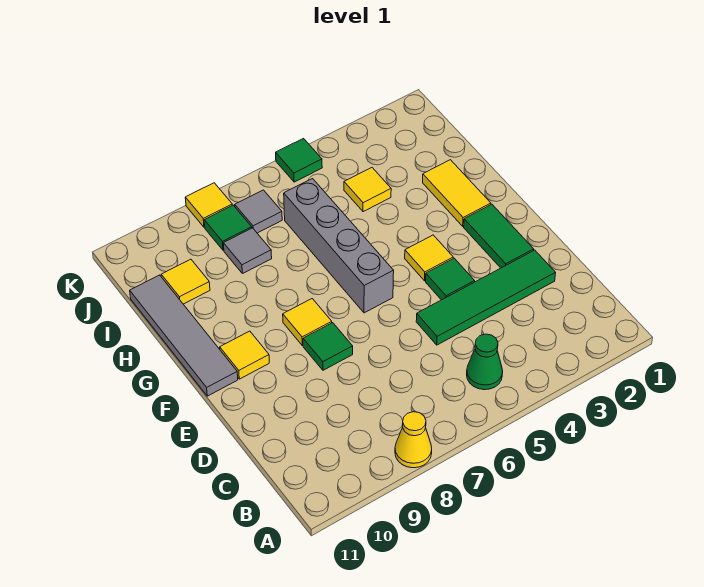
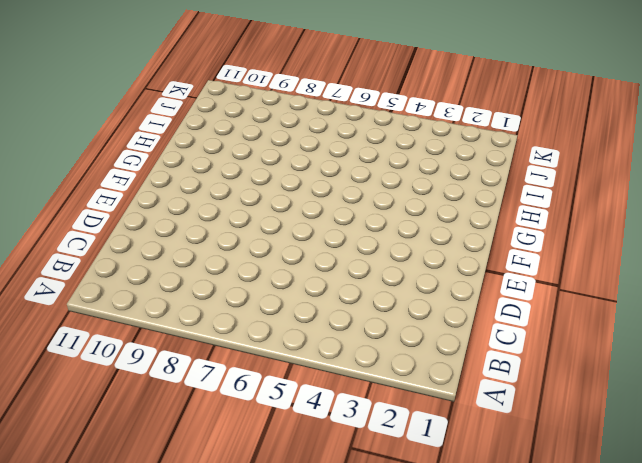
none -> yellow cone A8 level 1
none -> green cone B5 level 1
none -> green tile D2:D5 level 1

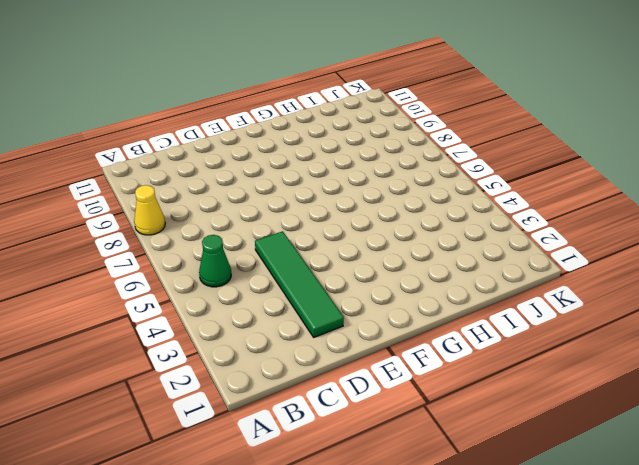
none -> green tile E2:F2 level 1
none -> green tile E4 level 1
none -> green tile E8 level 1

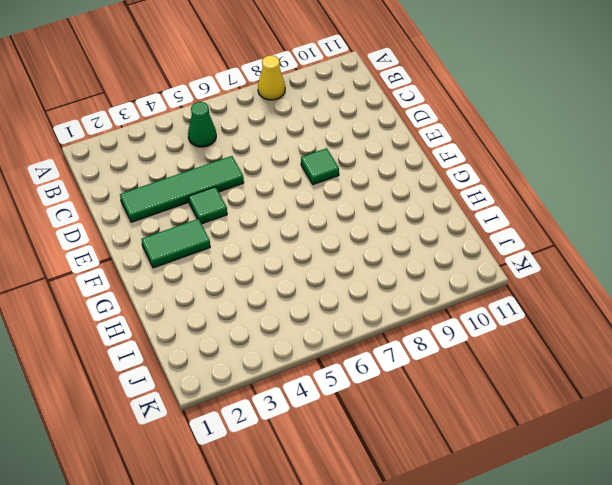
green tile F2:F3 level 1 -> green tile E2:F2 level 1
none -> yellow tile F4 level 1
none -> grey brick F6:I6 level 1
none -> yellow tile F8 level 1

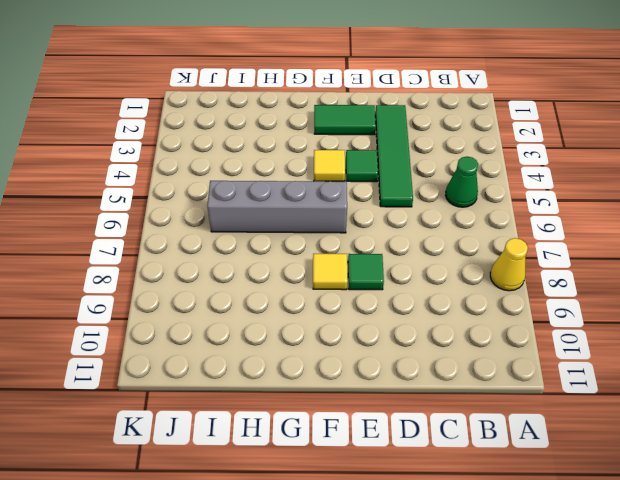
none -> yellow tile F10 level 1
none -> grey tile F11:I11 level 1
none -> yellow tile G2:H2 level 1

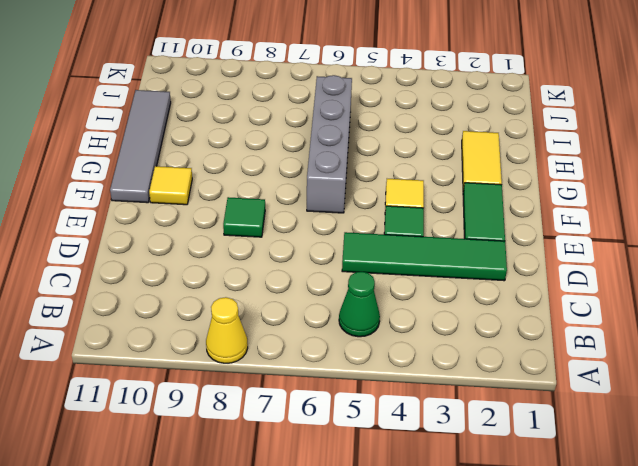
none -> yellow tile F8 level 1
none -> yellow tile I4 level 1
none -> grey tile I8 level 1

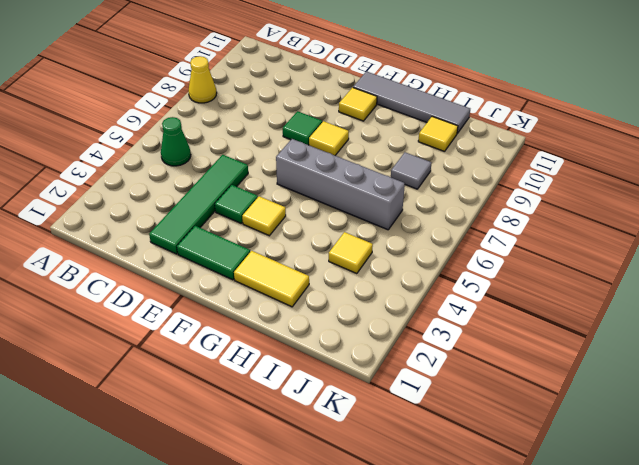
none -> grey tile J7 level 1
none -> green tile J8 level 1
none -> green tile K5 level 1

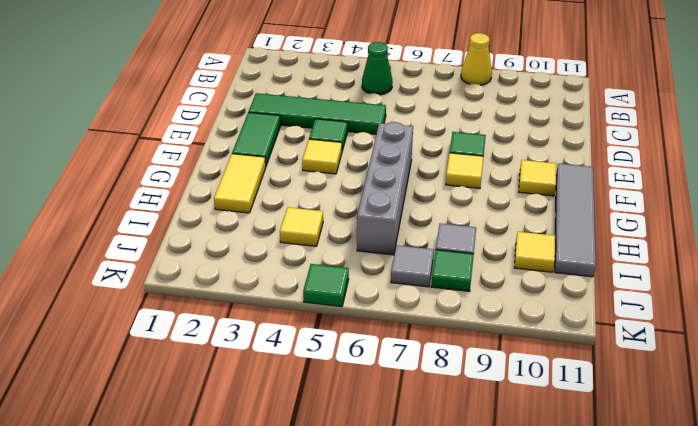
none -> yellow tile K8 level 1

